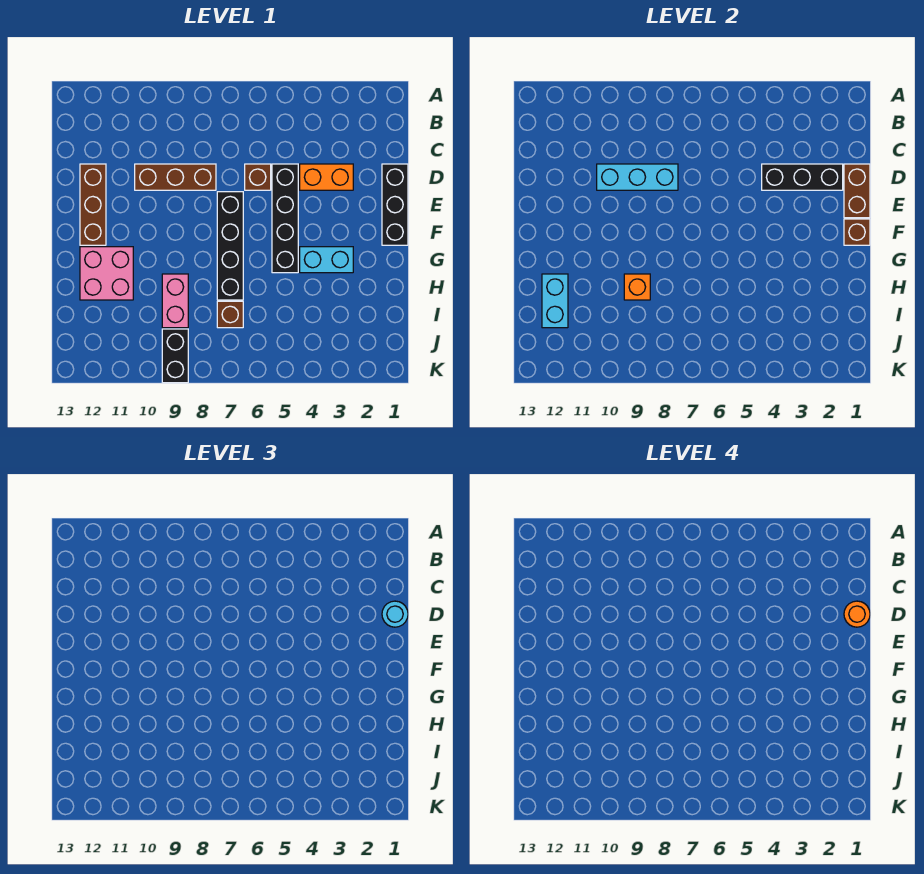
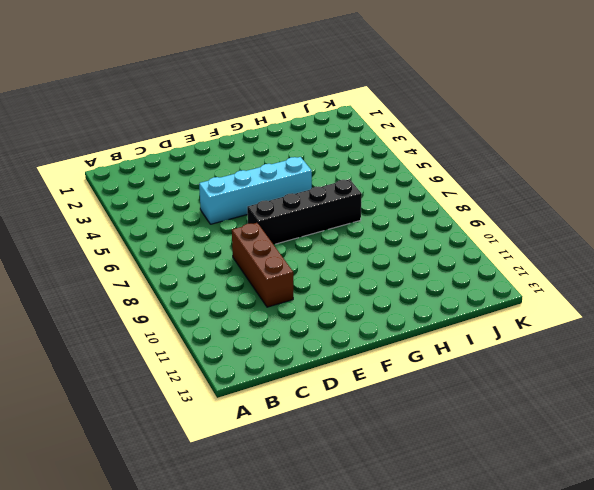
cyan brick D5:G5 level 1 -> black brick D5:G5 level 1
none -> black brick D1:F1 level 1
none -> orange brick D3:D4 level 1
none -> brown brick D6 level 1

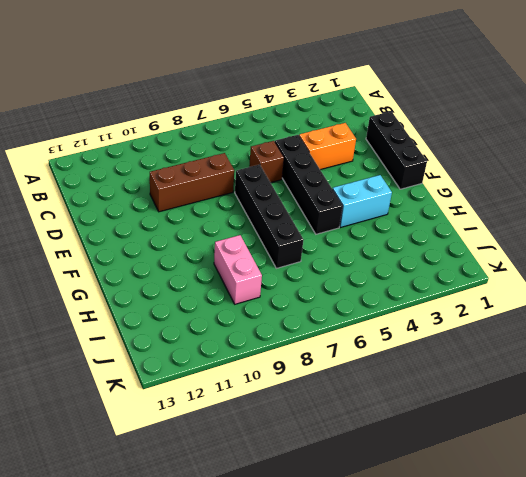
none -> brown brick D12:F12 level 1
none -> pink brick G11:H12 level 1
none -> brown brick I7 level 1

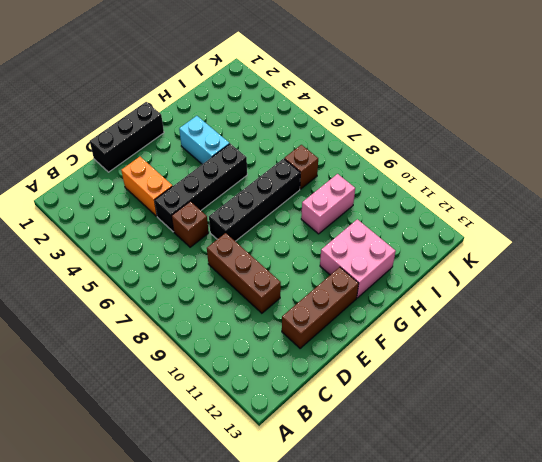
none -> black brick J9:K9 level 1
none -> brown brick D1:E1 level 2
none -> black brick D2:D4 level 2

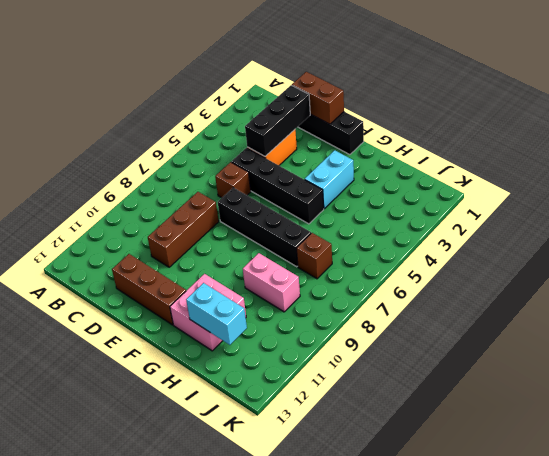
none -> black brick J9:K9 level 1
none -> cyan brick D8:D10 level 2
none -> brown brick F1 level 2

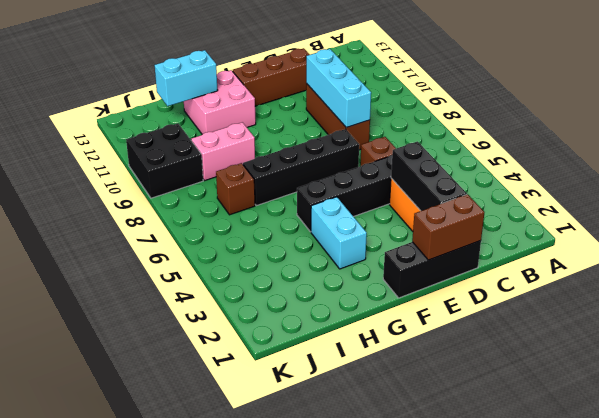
black brick J9:K10 level 1 -> black brick J9:K9 level 1
none -> brown brick F1 level 2
none -> orange brick H9 level 2
none -> cyan round brick D1 level 3

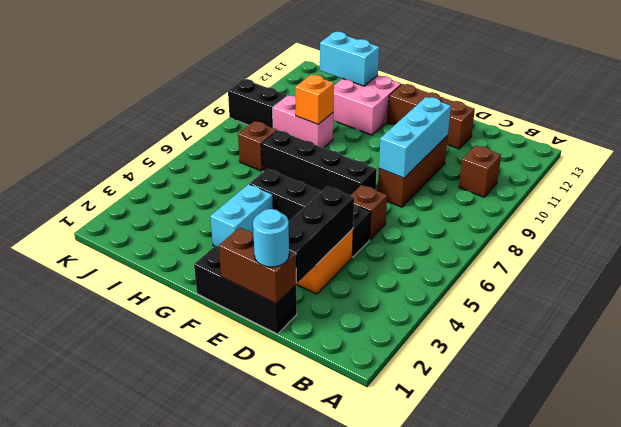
brown brick B10 level 1 -> brown brick F1 level 2
none -> orange round brick D1 level 4

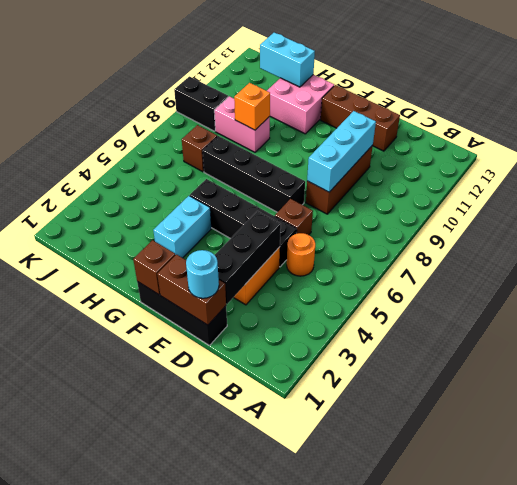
orange round brick C5 level 1 -> orange round brick D1 level 4

